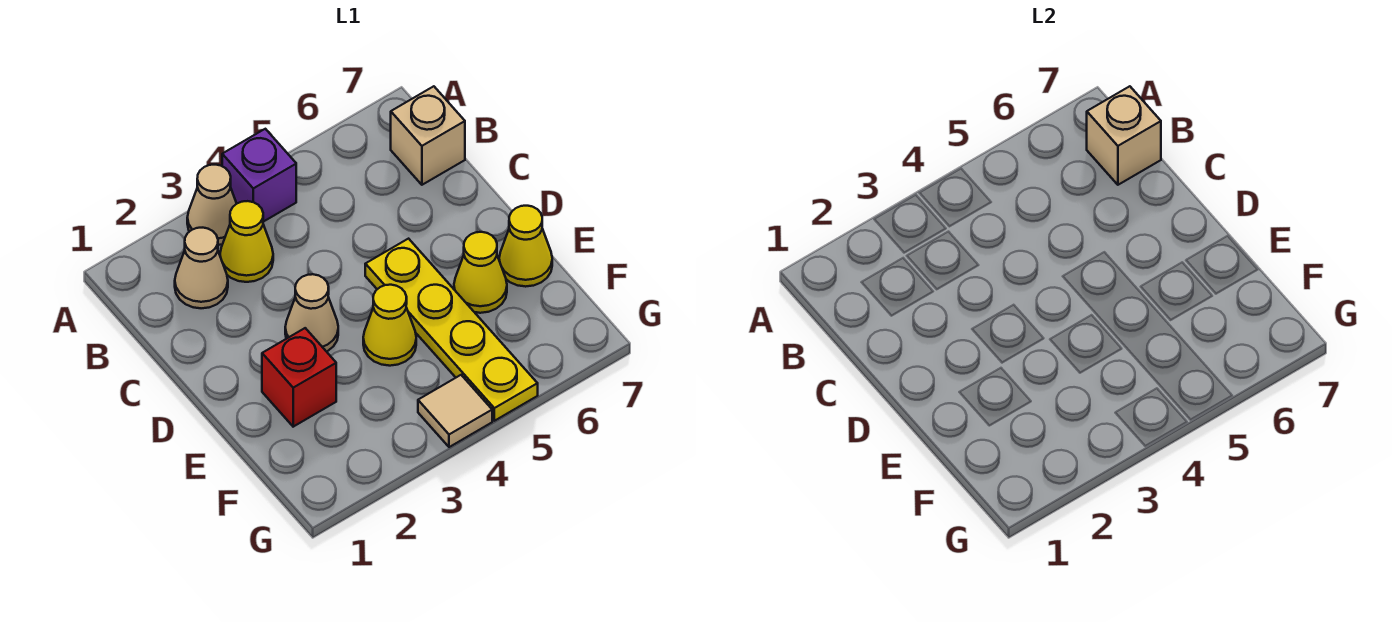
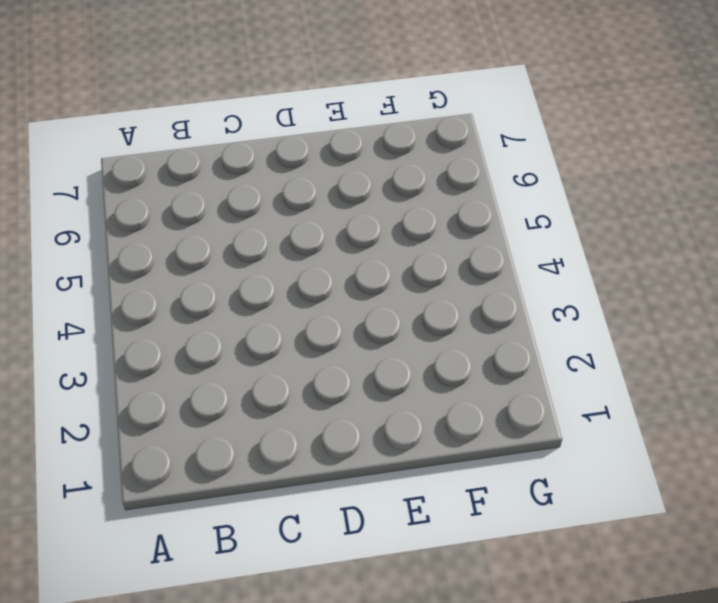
none -> tan cone A3 level 1
none -> purple brick A4 level 1
none -> tan cone B2 level 1

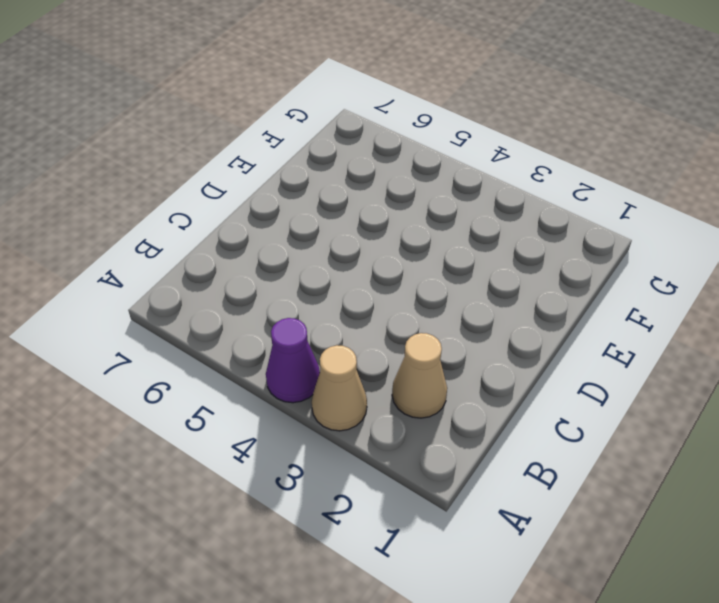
purple cone A4 level 1 -> purple brick A4 level 1
none -> yellow cone B3 level 1
none -> tan brick B7 level 1
none -> tan cone D3 level 1

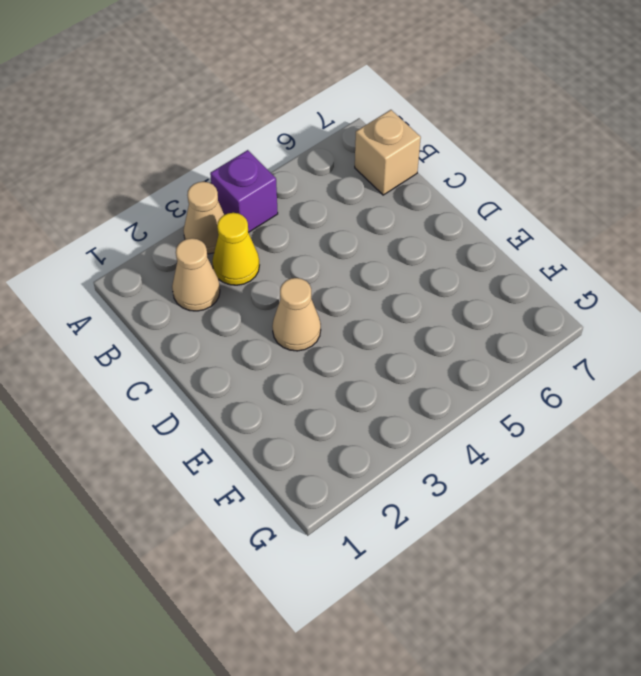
none -> yellow plate D5:G5 level 1
none -> red brick E2 level 1
none -> yellow cone E4 level 1

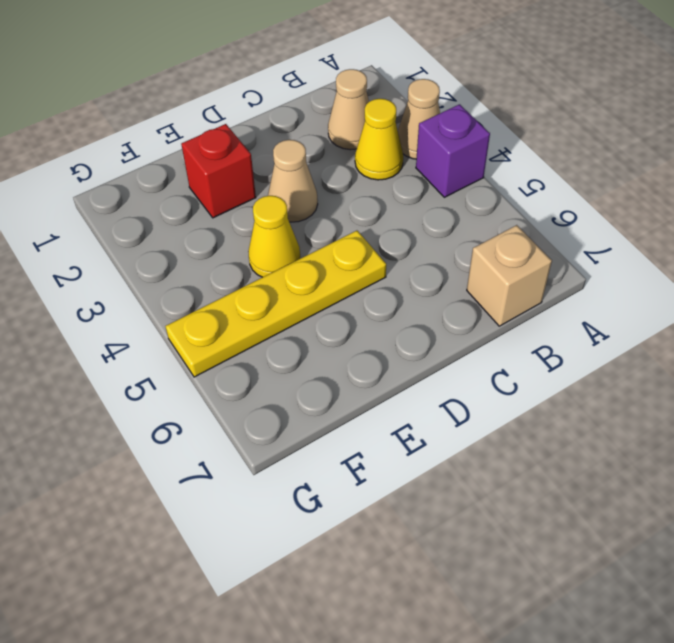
none -> yellow cone E6 level 1
none -> yellow cone E7 level 1
none -> tan tile G4 level 1

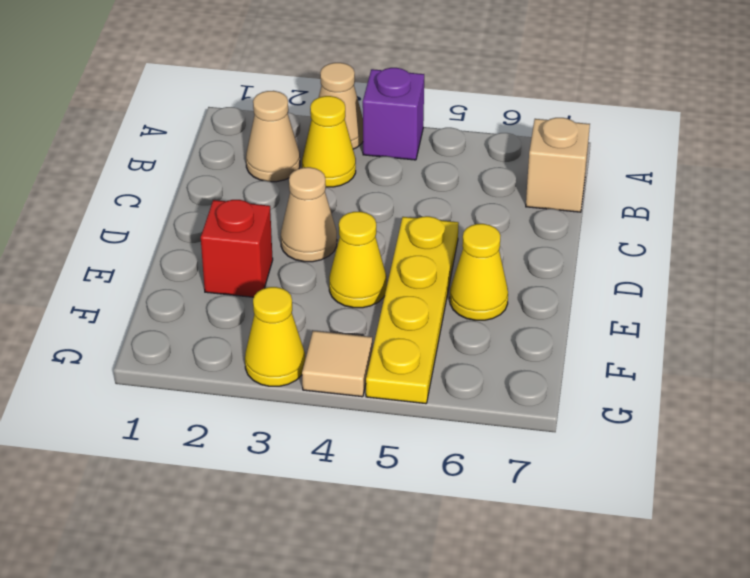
yellow cone G3 level 1 -> yellow cone E7 level 1
none -> tan brick B7 level 2

